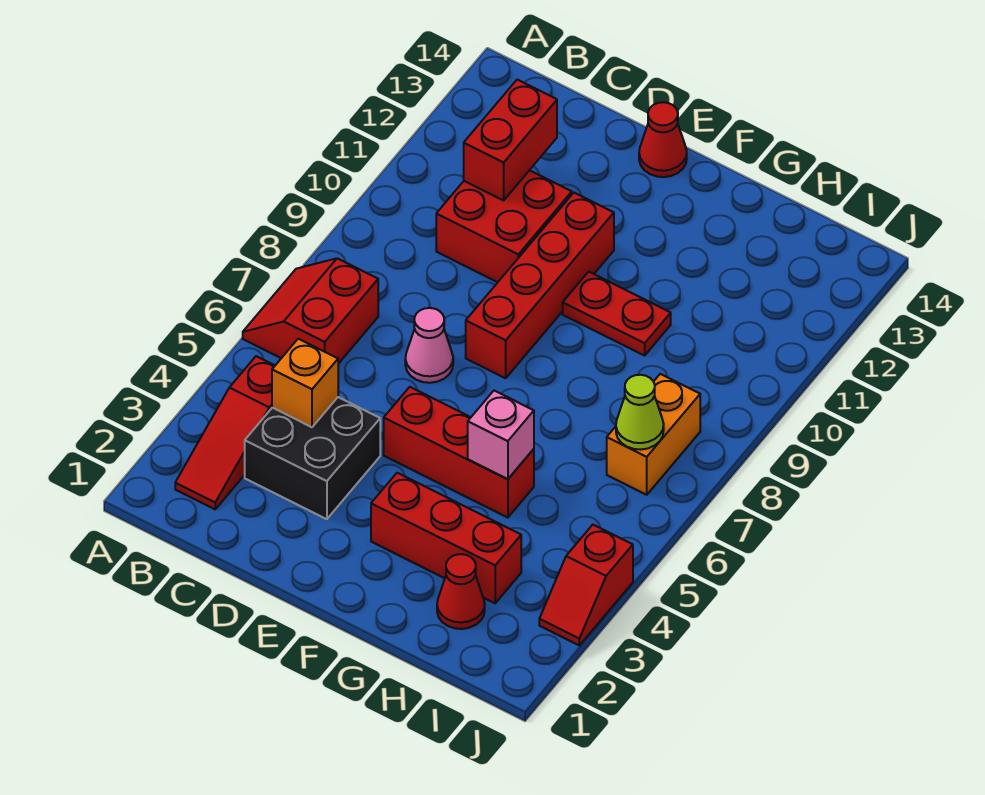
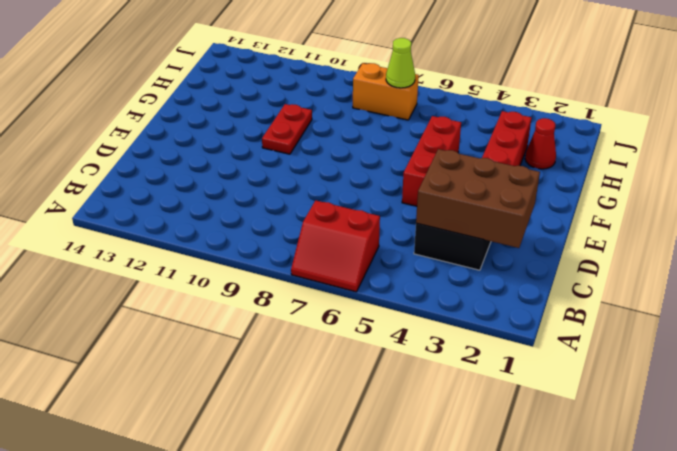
brown brick C2:D4 level 2 -> orange brick C4 level 2
none -> red slope B2:B4 level 1 top 4
none -> red brick C10:D11 level 1
none -> pink cone D7 level 1

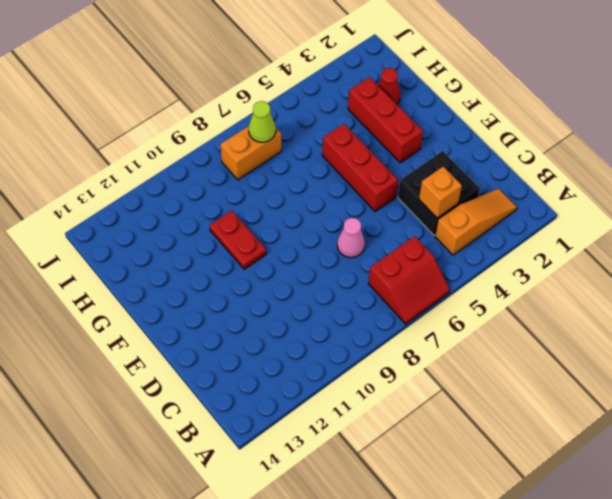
orange slope B2:B4 level 1 top 4 -> red slope B2:B4 level 1 top 4
none -> red brick C10:D11 level 1
none -> red brick E8:E11 level 1
none -> red cone E14 level 1

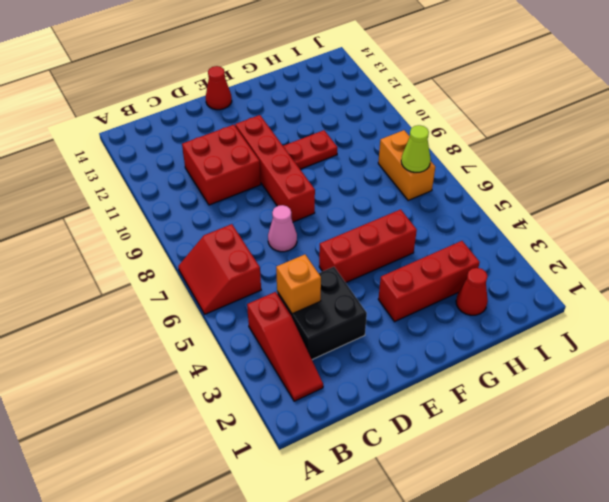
none -> red slope J3:J4 level 1 top 4
none -> red brick C11:C12 level 2
none -> pink brick G5 level 2

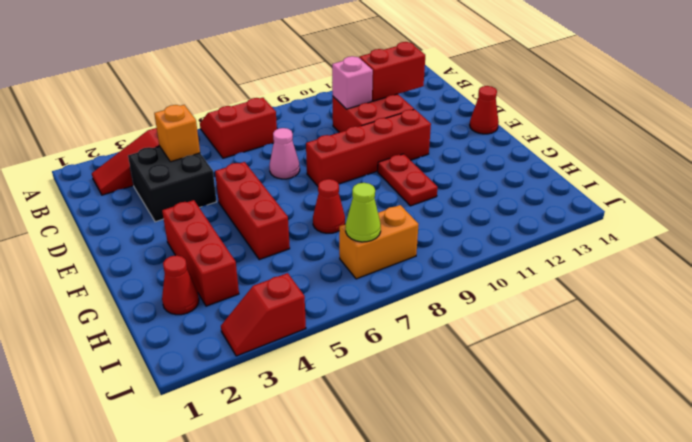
pink brick C10 level 2 -> pink brick G5 level 2
red cone G7 level 1 -> none

